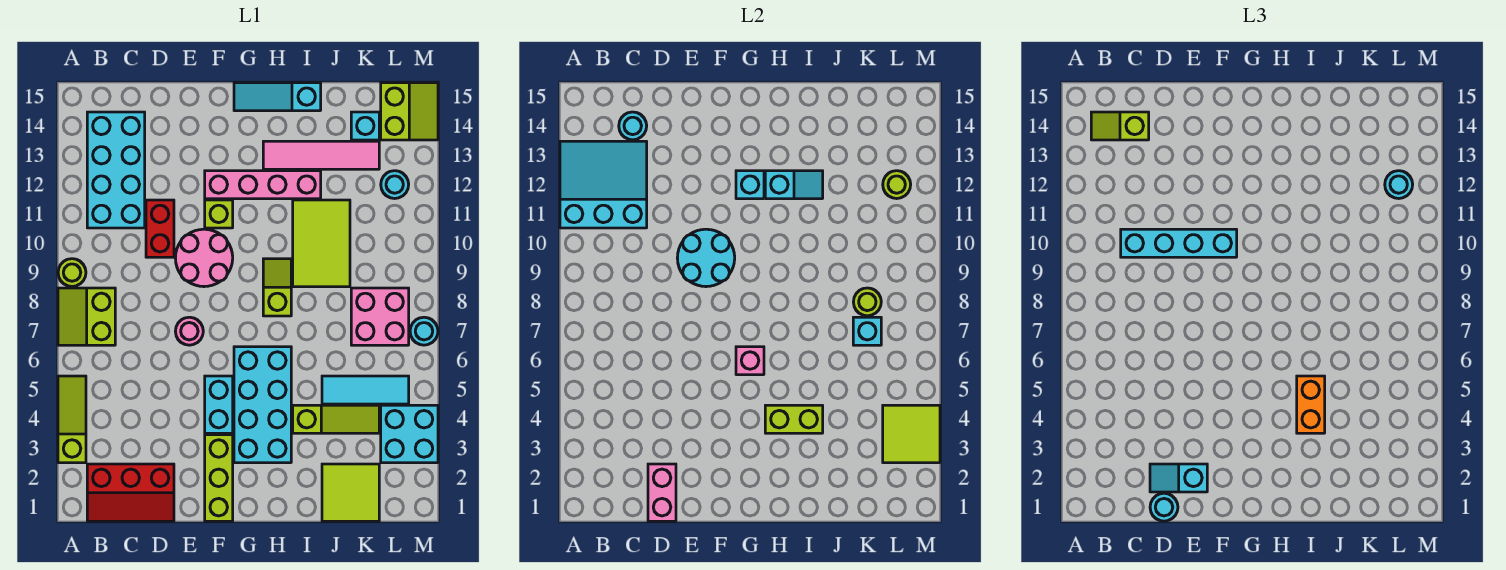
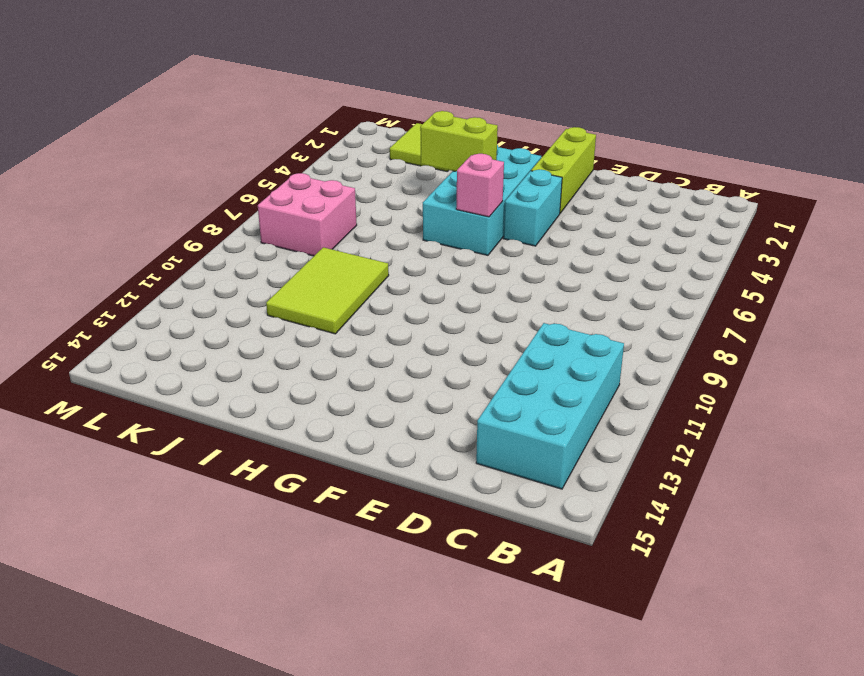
none -> lime slope A3:A5 level 1 top 3
none -> lime slope A7:B8 level 1 top B
none -> lime round brick A9 level 1
none -> red slope B1:D2 level 1 top 2

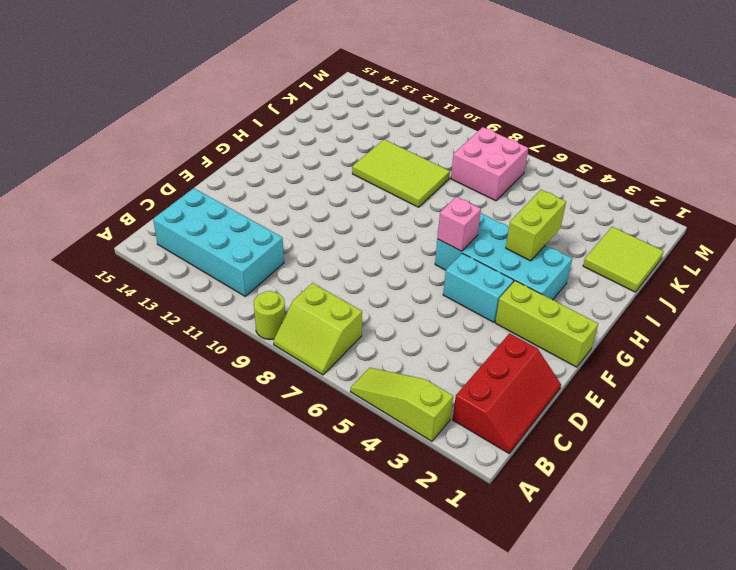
none -> red brick D10:D11 level 1
none -> pink round brick E7 level 1
none -> pink round brick E9:F10 level 1
none -> lime brick F11 level 1

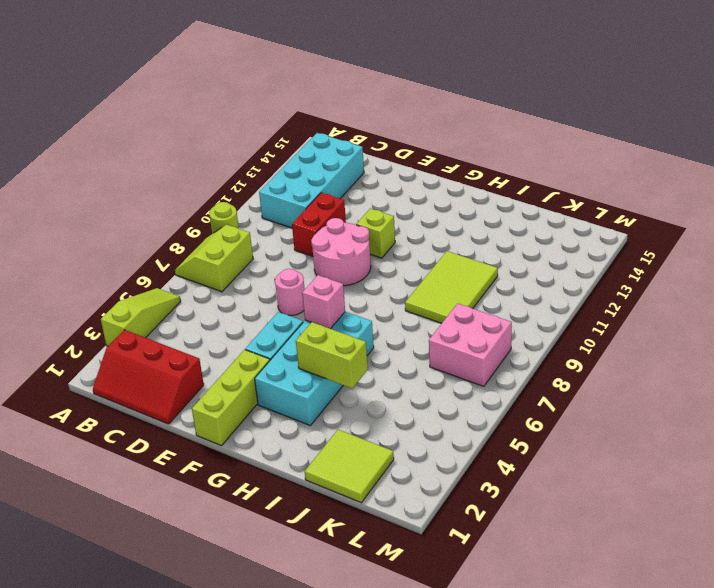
none -> pink brick F12:I12 level 1
none -> cyan slope G15:I15 level 1 top I
none -> lime slope H8:H9 level 1 top 8
none -> pink tile H13:K13 level 1

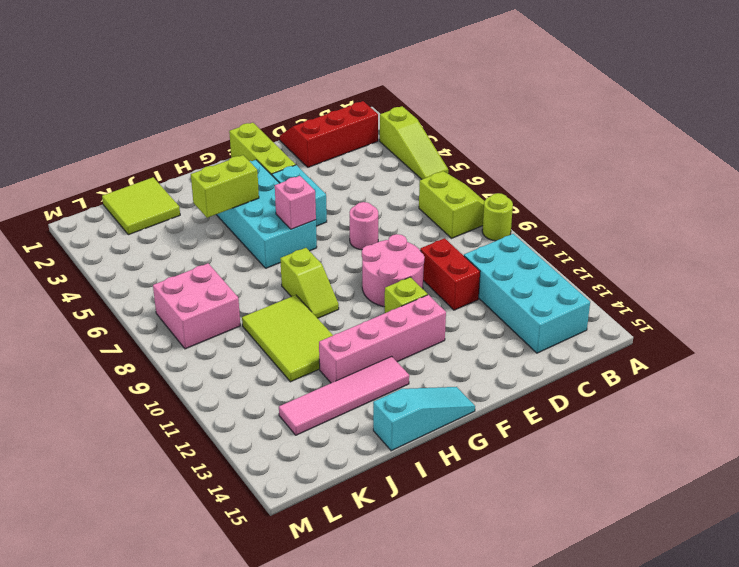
none -> lime slope I4:K4 level 1 top I
none -> cyan tile J5:L5 level 1
none -> cyan brick K14 level 1
none -> cyan brick L3:M4 level 1

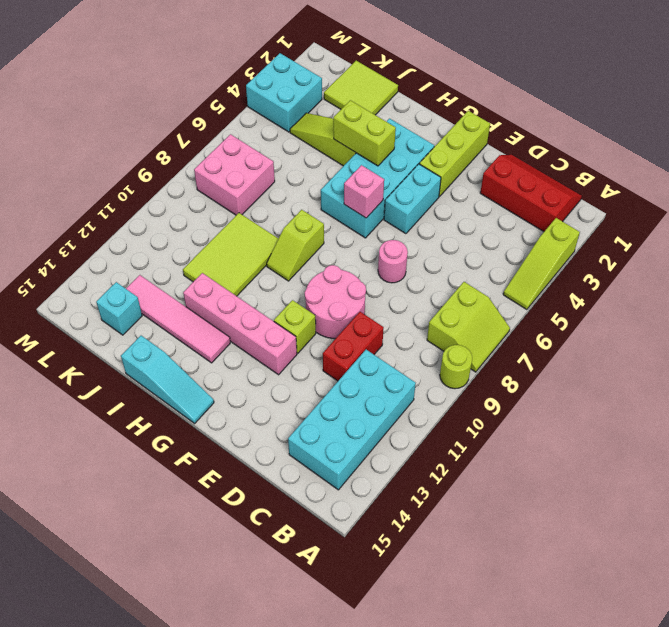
none -> cyan tile J5:L5 level 1
none -> cyan round brick L12 level 1
none -> lime slope L14:M15 level 1 top L
none -> cyan round brick M7 level 1

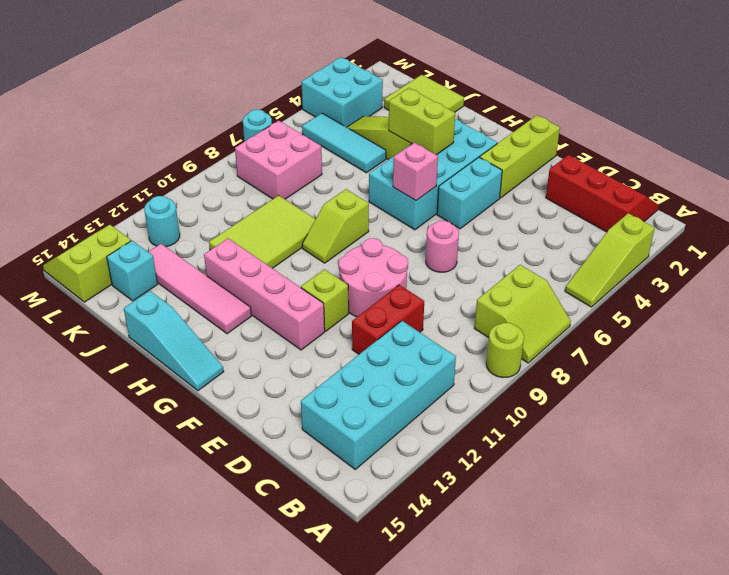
none -> cyan slope A11:C13 level 2 top 11
none -> cyan round brick C14 level 2
none -> pink brick D1:D2 level 2
none -> cyan round brick E9:F10 level 2

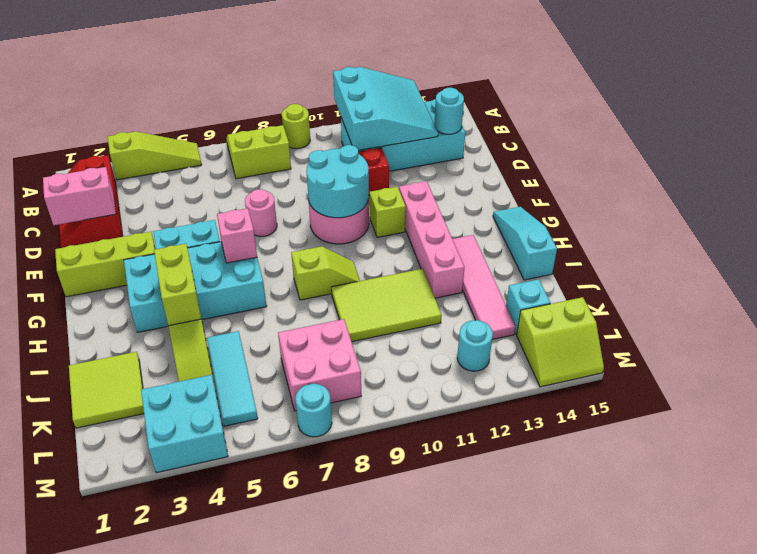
none -> cyan brick G12 level 2
none -> cyan slope H12:I12 level 2 top H
none -> cyan brick K7 level 2
none -> lime round brick K8 level 2

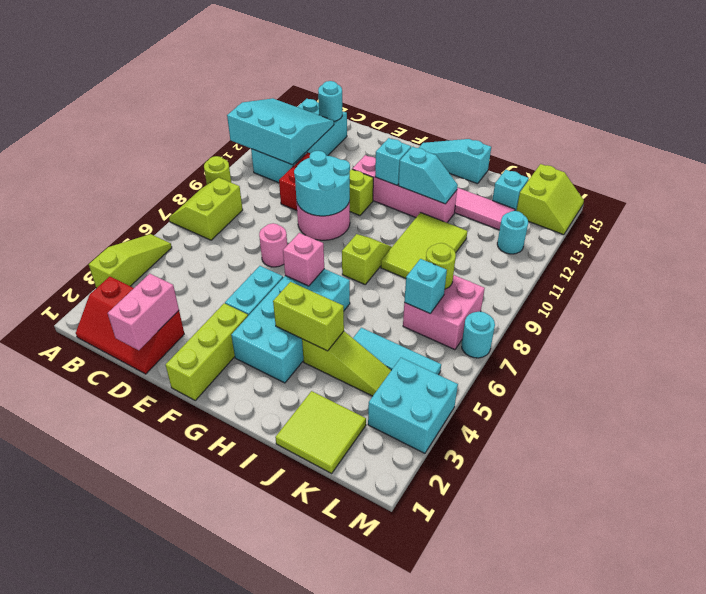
none -> lime tile L3:M4 level 2
none -> lime round brick L12 level 2
none -> lime slope B14:C14 level 3 top C
none -> cyan brick C10:F10 level 3

